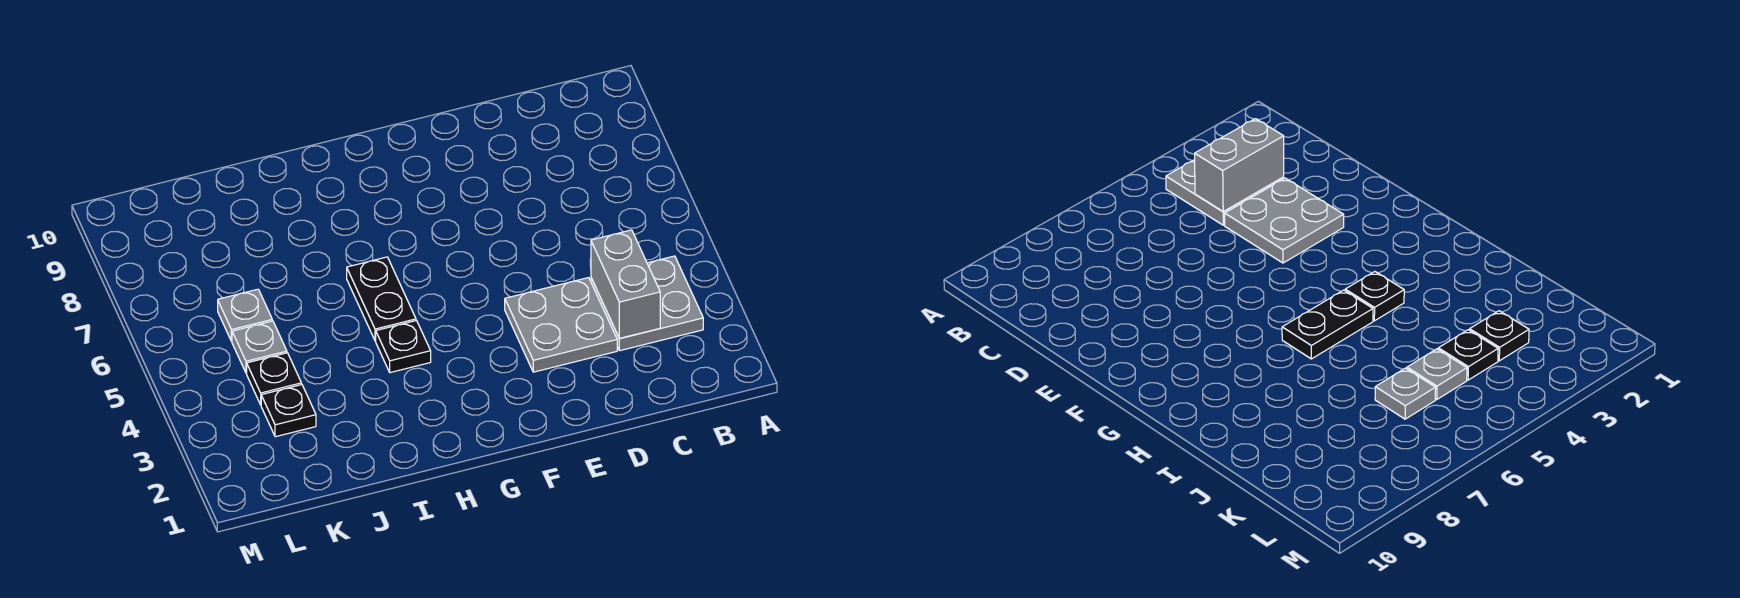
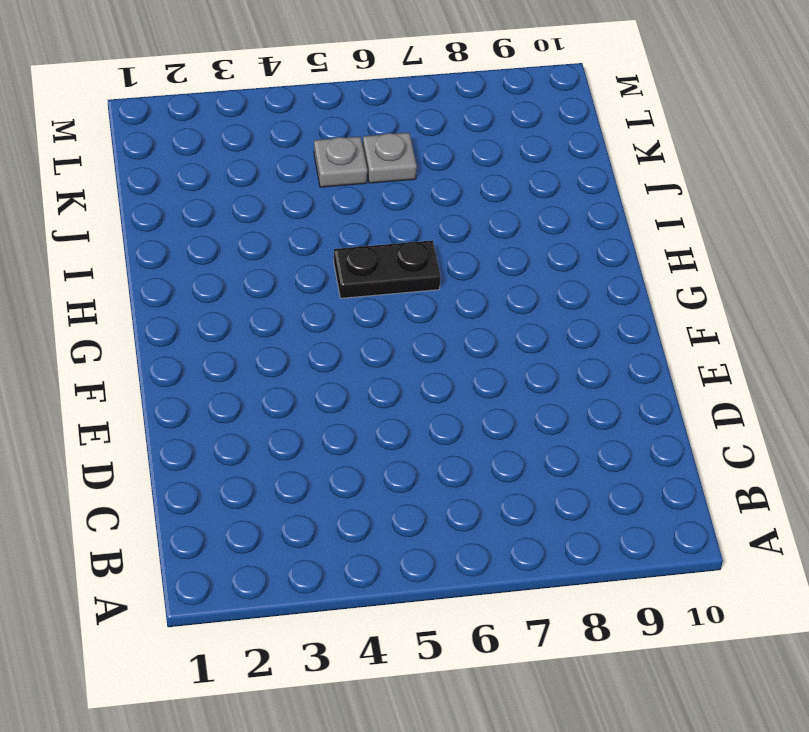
none -> grey plate B3:C4 level 1
none -> grey plate D3:E4 level 1

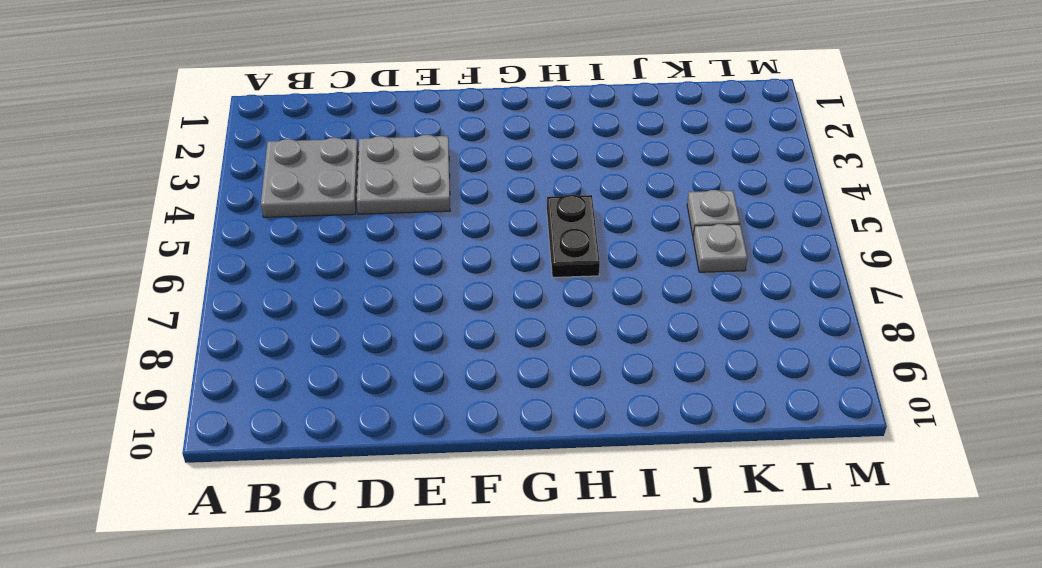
none -> black plate H4 level 1
none -> black plate K3 level 1

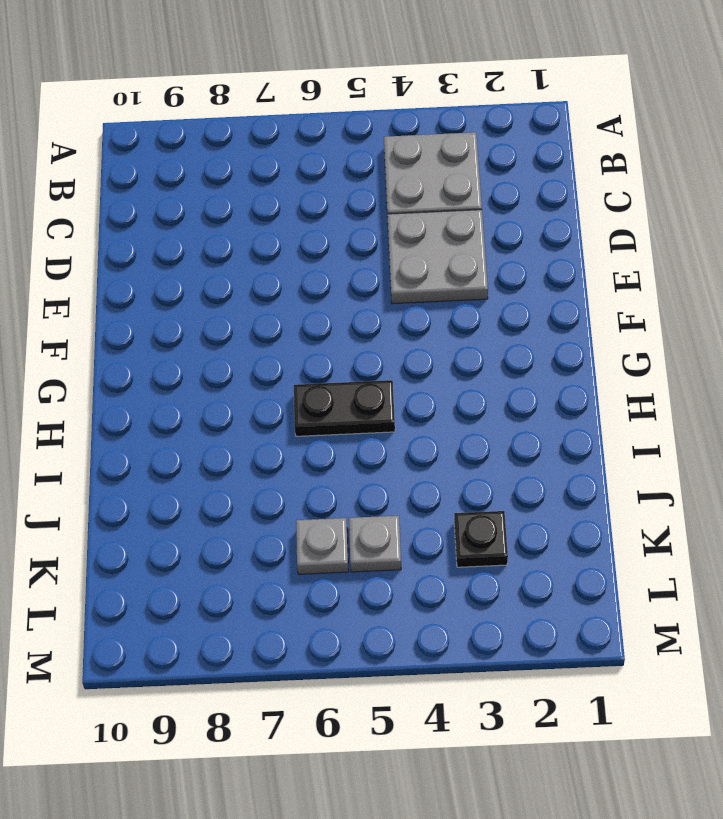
none -> black plate H4 level 1
none -> black plate K4 level 1

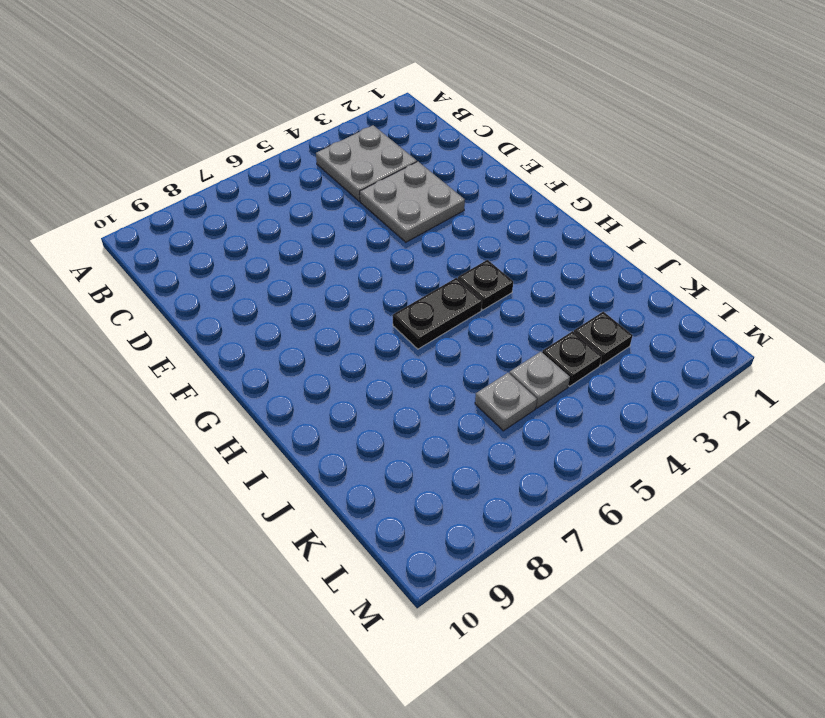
none -> grey brick C3:C4 level 2

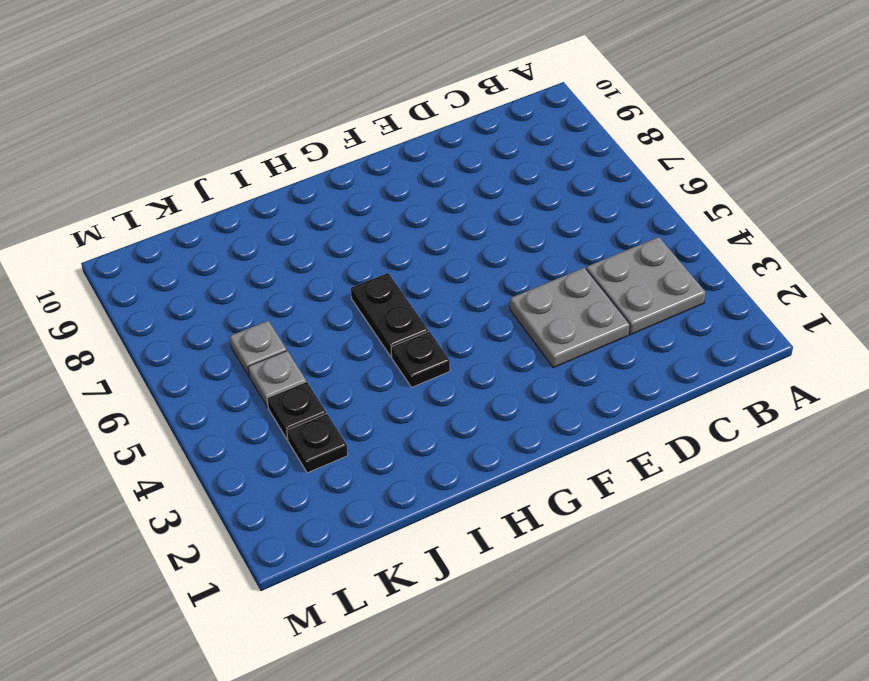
none -> grey brick C3:C4 level 2

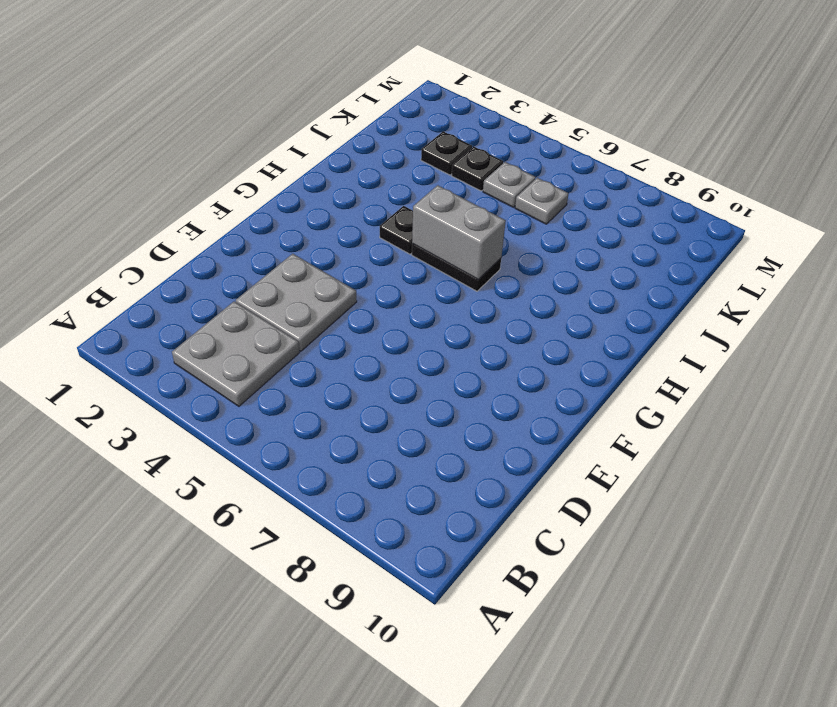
grey brick H5:H6 level 2 -> grey brick C3:C4 level 2

